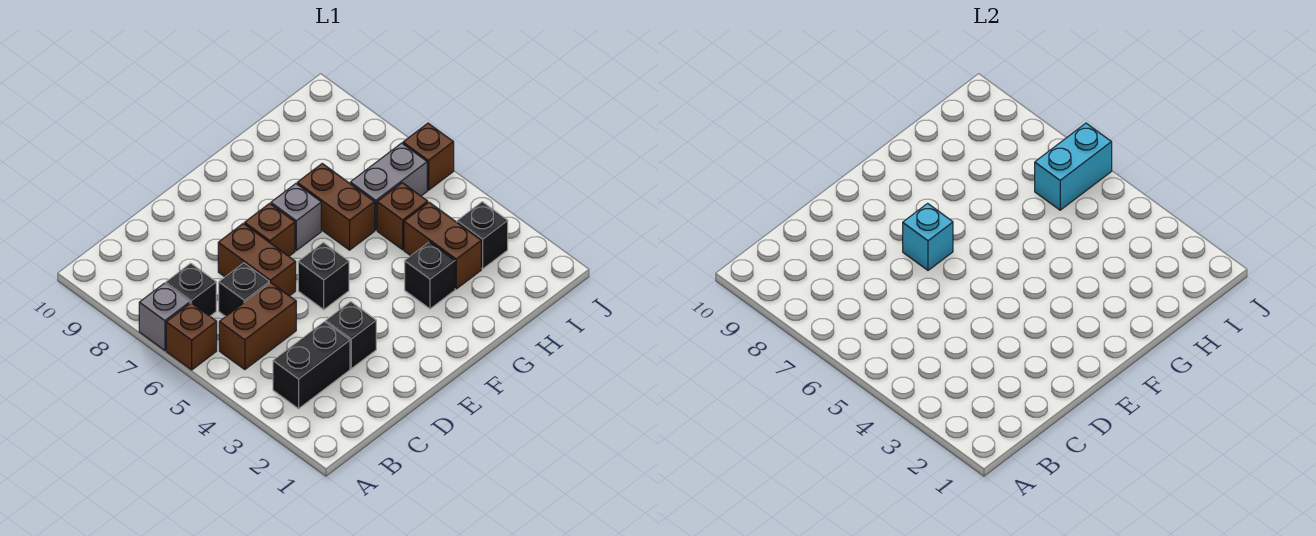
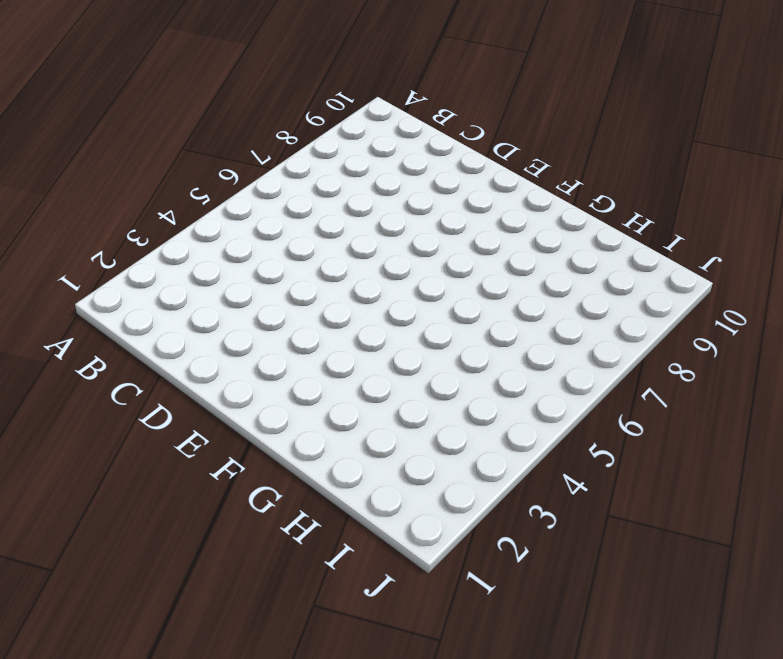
none -> brown brick A6 level 1
none -> grey brick A7 level 1
none -> black brick B3:C3 level 1

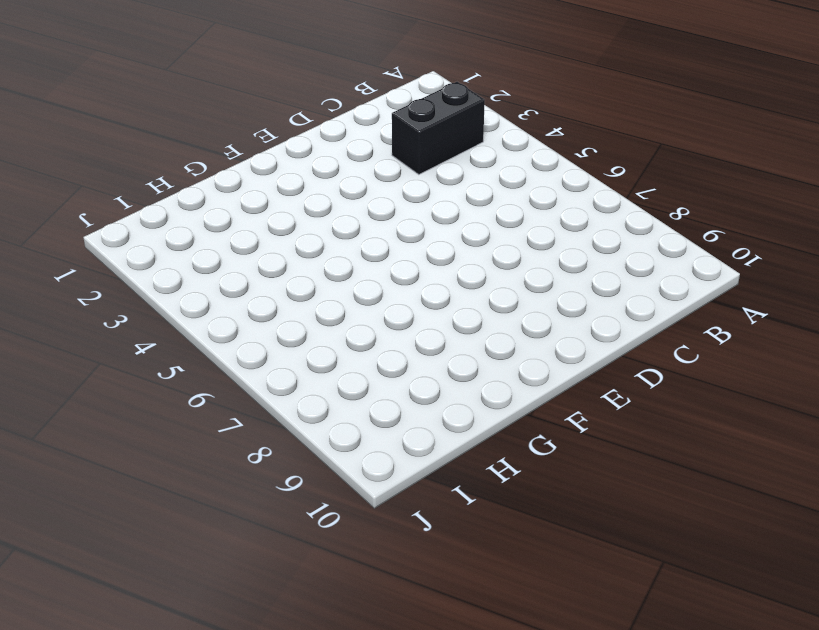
none -> brown brick A6 level 1
none -> grey brick A7 level 1
none -> brown brick B5:C5 level 1

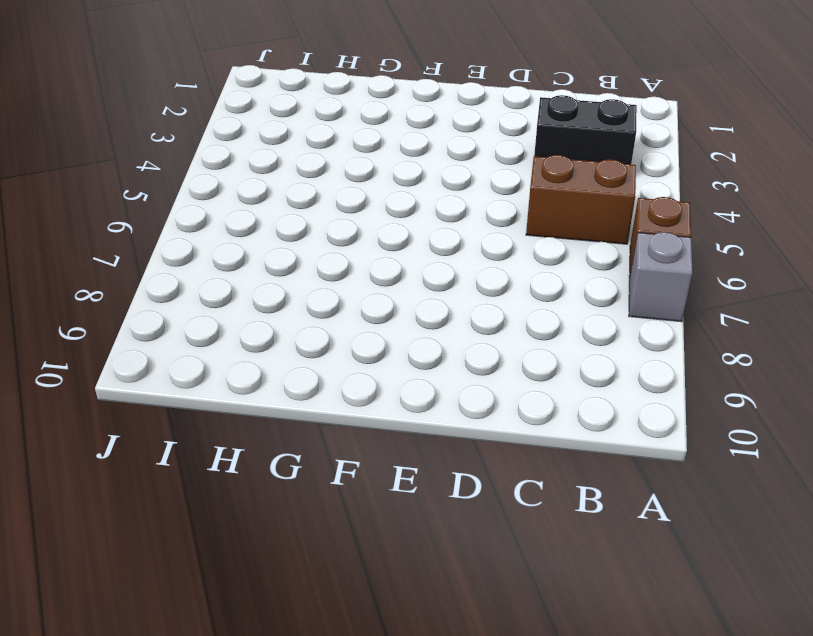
none -> black brick B7 level 1
none -> black brick C6 level 1
none -> black brick D3 level 1

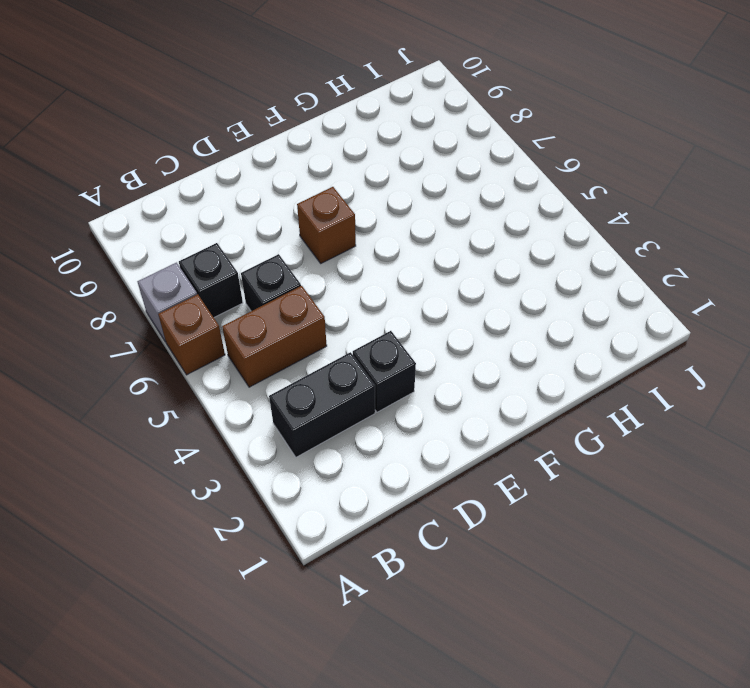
none -> brown brick D6:D7 level 1
none -> black brick E5 level 1
none -> grey brick F7 level 1

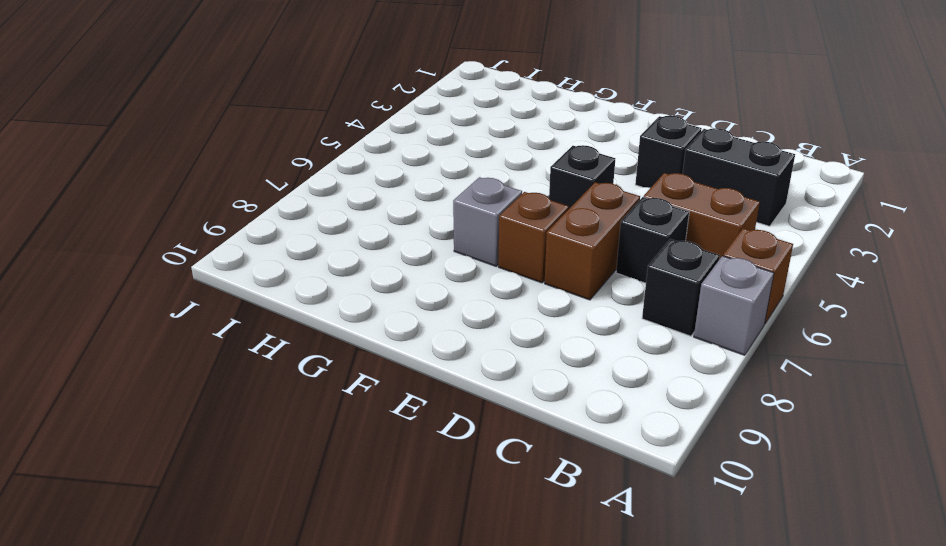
none -> black brick G3 level 1
none -> brown brick G6:G7 level 1
none -> brown brick H3:H4 level 1

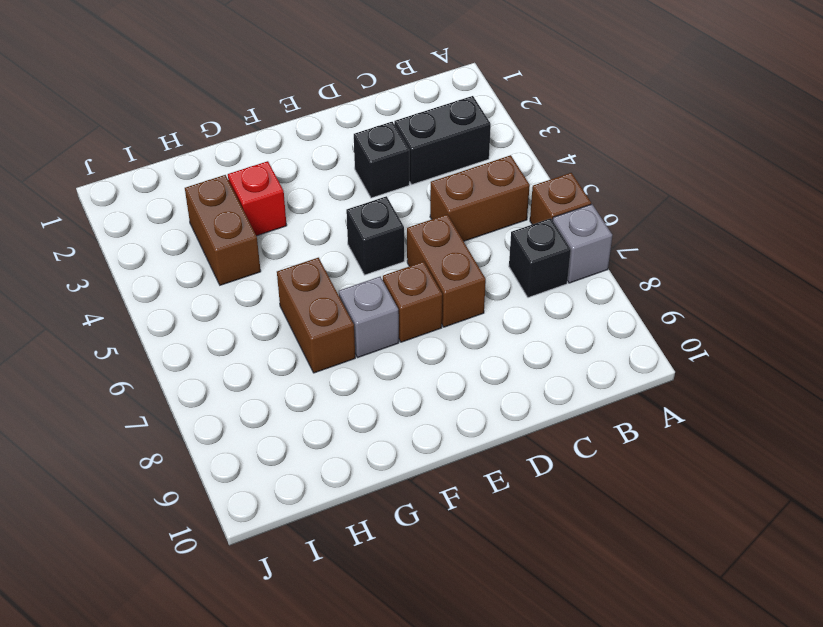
red brick G3 level 1 -> black brick G3 level 1
none -> black brick C6 level 1
none -> brown brick H5 level 1
none -> grey brick H6:I6 level 1

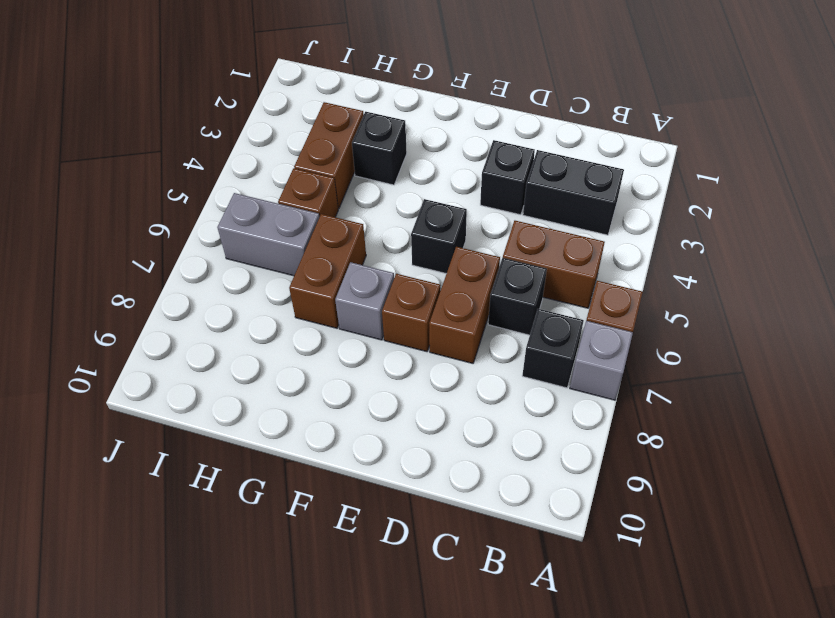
none -> black brick I3 level 1
none -> brown brick J6 level 1
none -> cyan brick E7 level 2

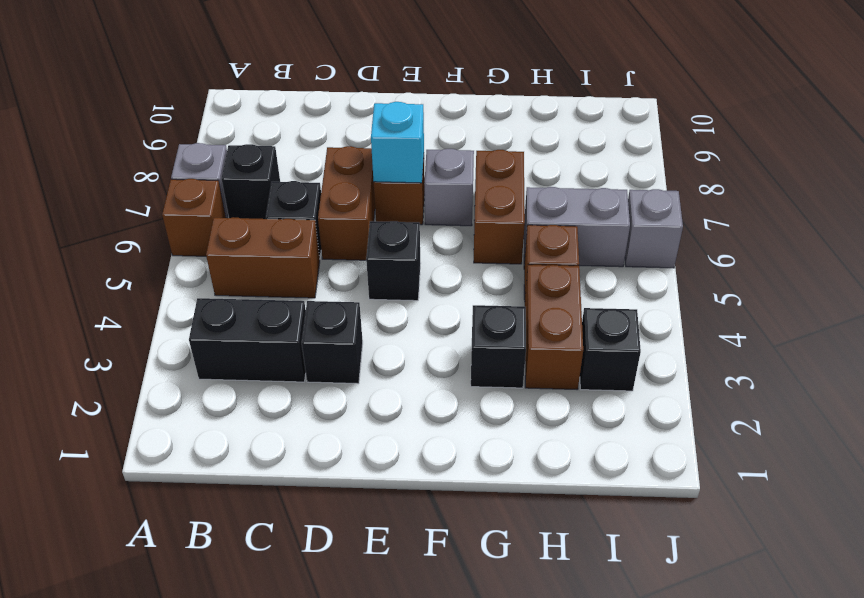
grey brick J6 level 1 -> brown brick J6 level 1
none -> cyan brick I6:J6 level 2

